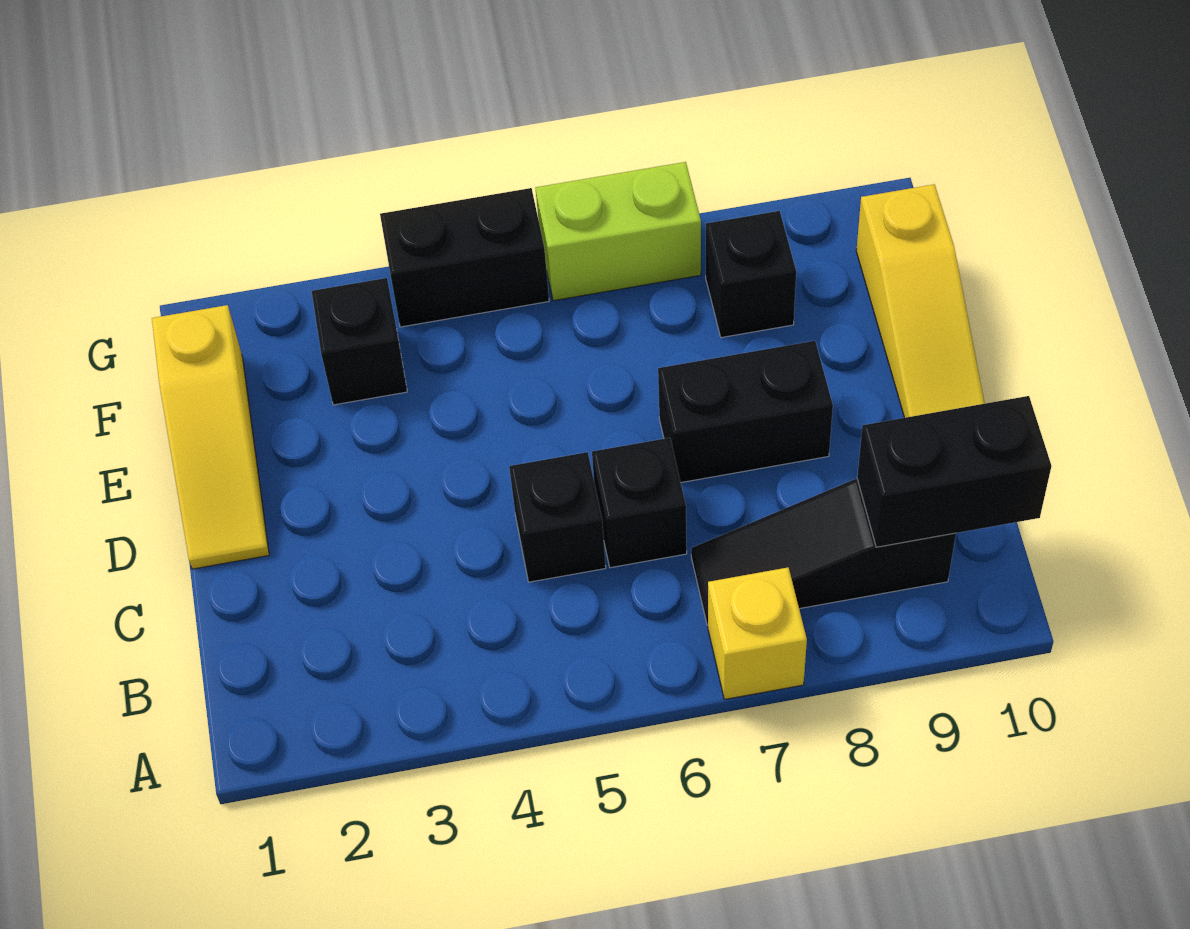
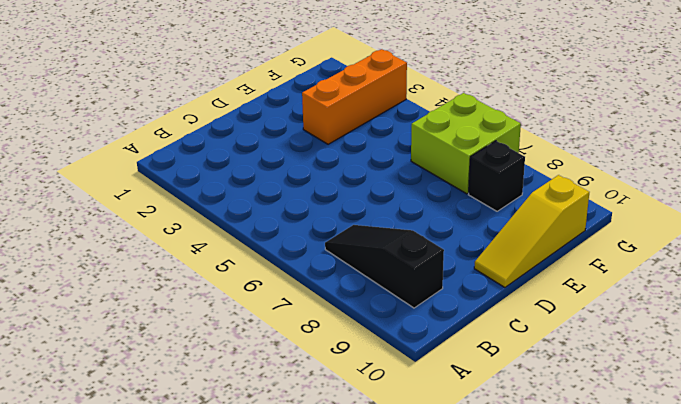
orange brick E3:G3 level 1 -> black brick F3 level 1
lime brick F6:G7 level 1 -> lime brick G6:G7 level 1
none -> yellow brick A7 level 1
none -> black brick C5 level 1
none -> black brick C6 level 1

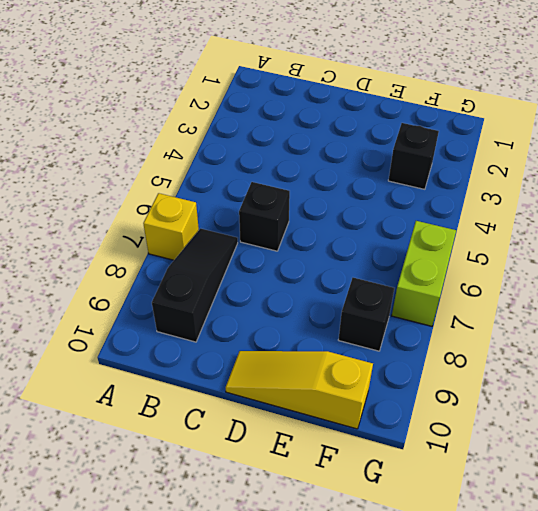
none -> black brick C5 level 1
none -> yellow slope D1:F1 level 1 top F
none -> black brick D7:D8 level 1

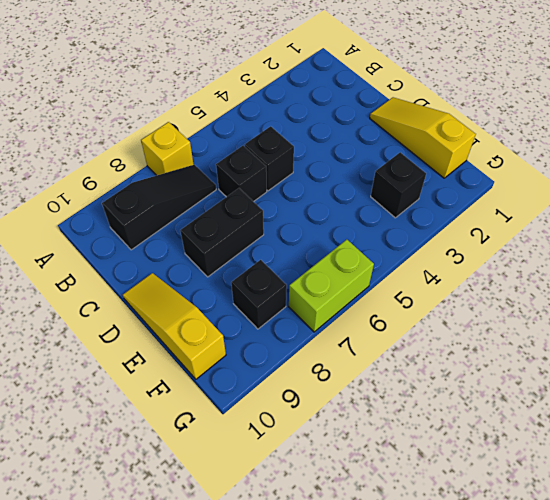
none -> black brick G4:G5 level 1
none -> black brick B9:B10 level 2

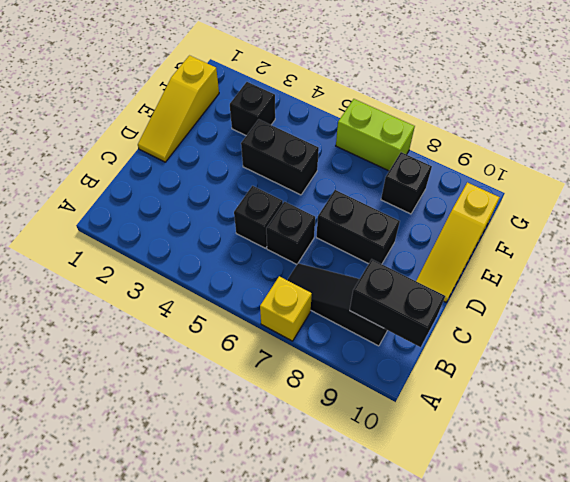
black brick E4:E5 level 1 -> black brick G4:G5 level 1

